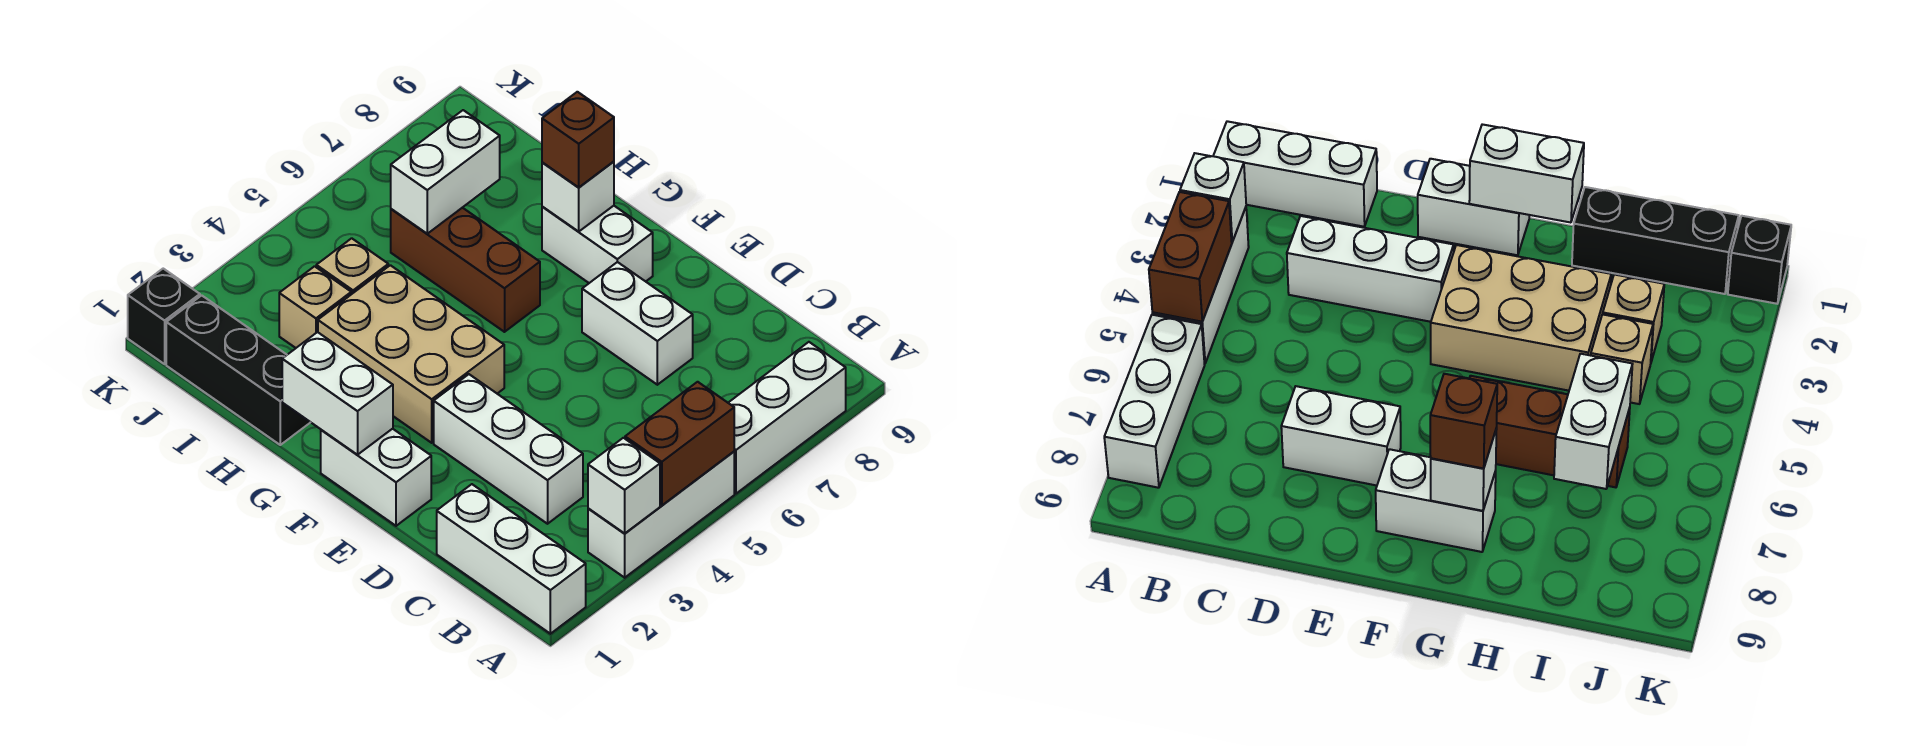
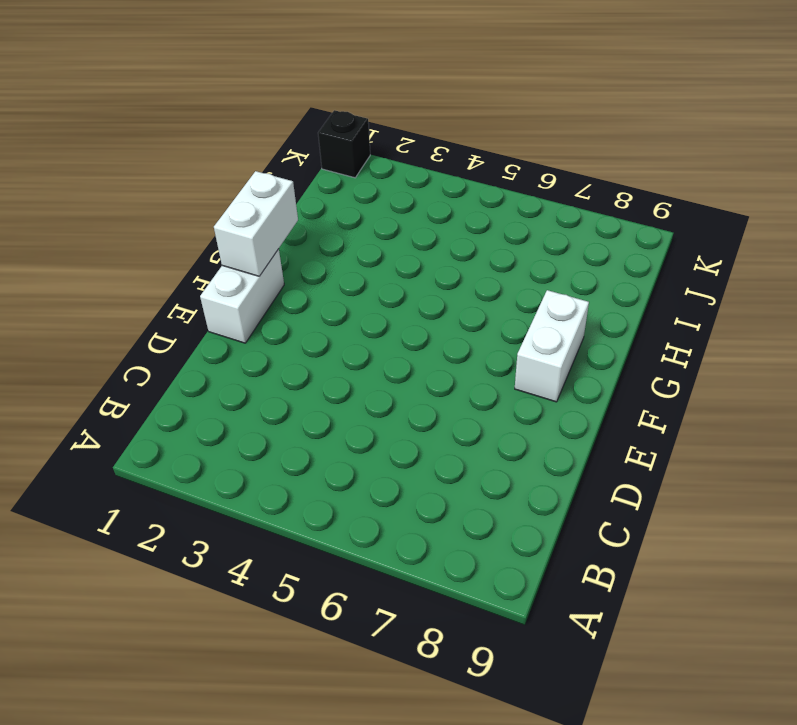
none -> white brick A1:C1 level 1
none -> white brick A3:A5 level 1
none -> white brick A6:A8 level 1

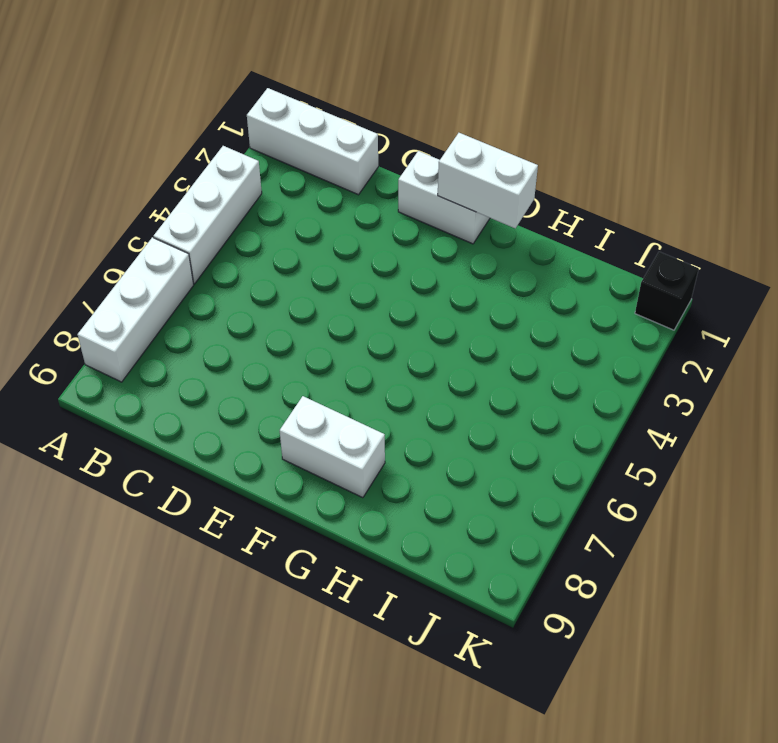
none -> white brick C3:E3 level 1
none -> white brick D7:E7 level 1
none -> tan brick F3:H4 level 1

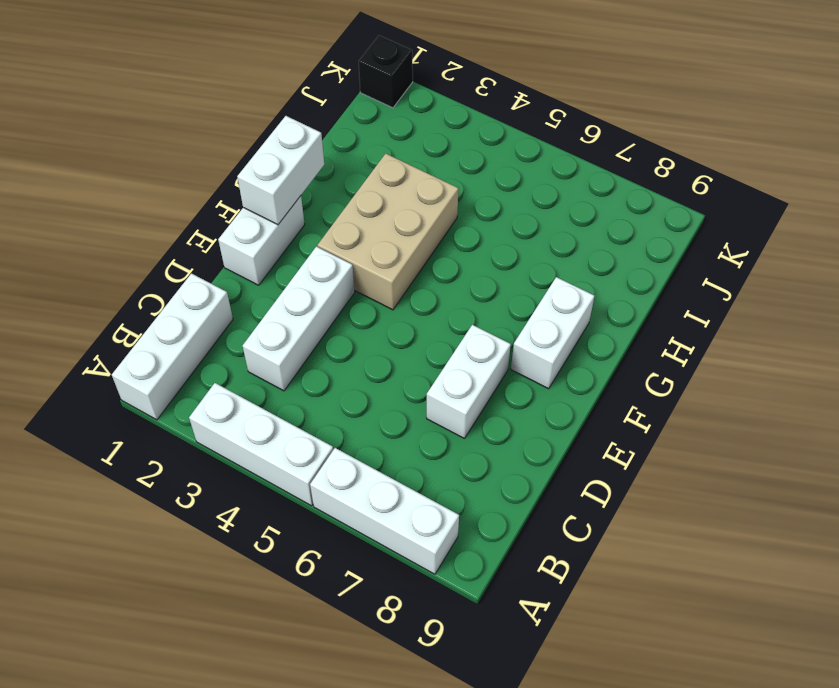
none -> brown brick G6:I6 level 1
none -> black brick H1:J1 level 1
none -> tan brick I3 level 1

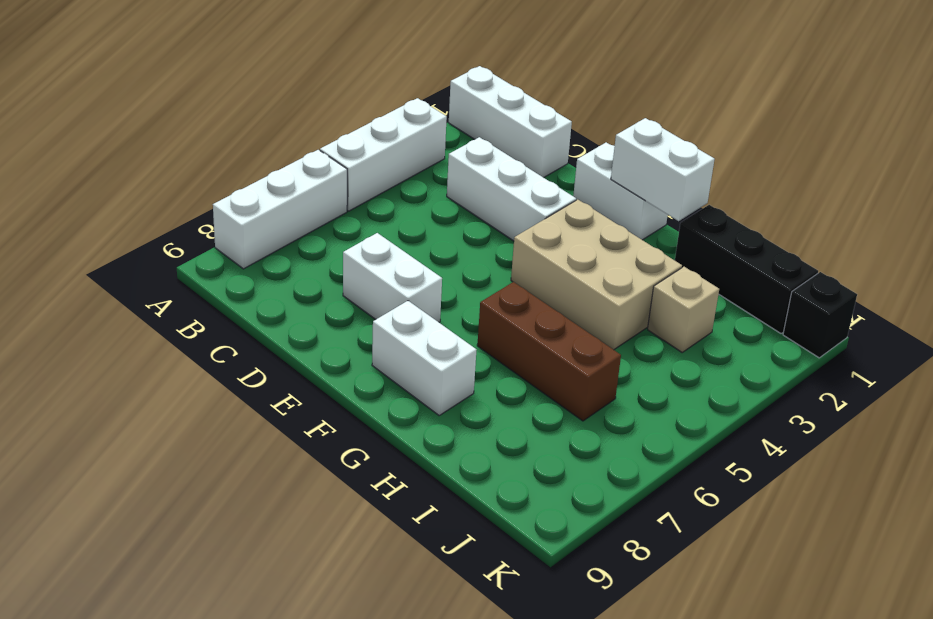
none -> tan brick I4 level 1
none -> white brick A3 level 2
none -> brown brick A4:A5 level 2

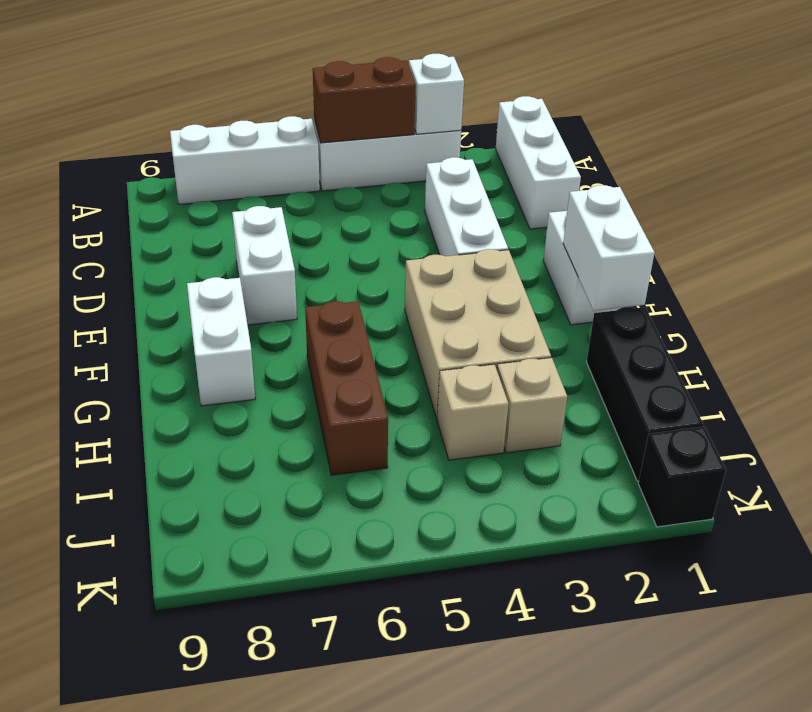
none -> white brick G8 level 2
none -> white brick I6:I7 level 2
none -> brown brick G8 level 3

